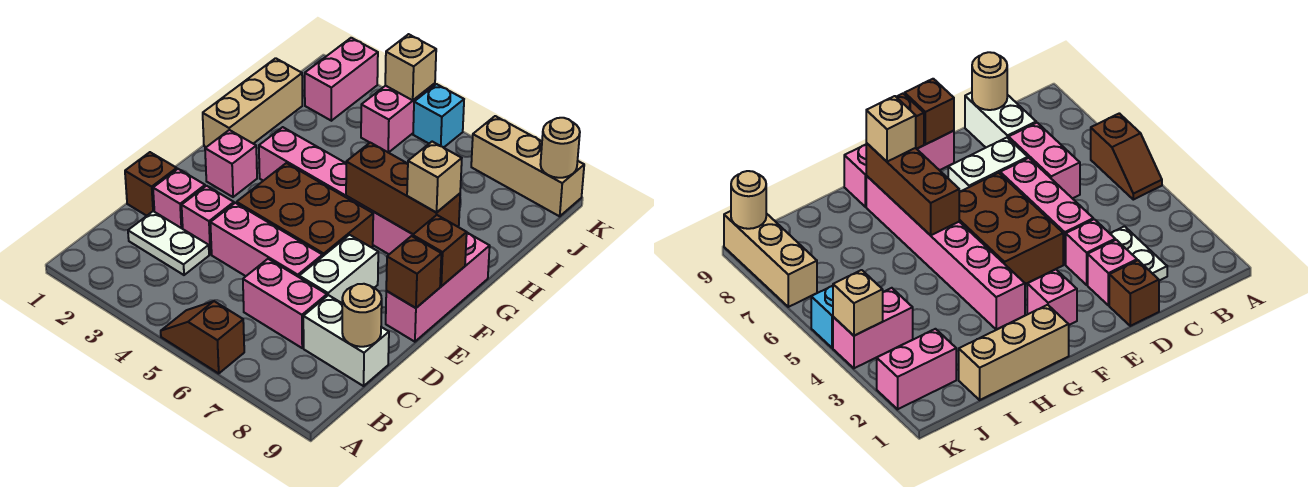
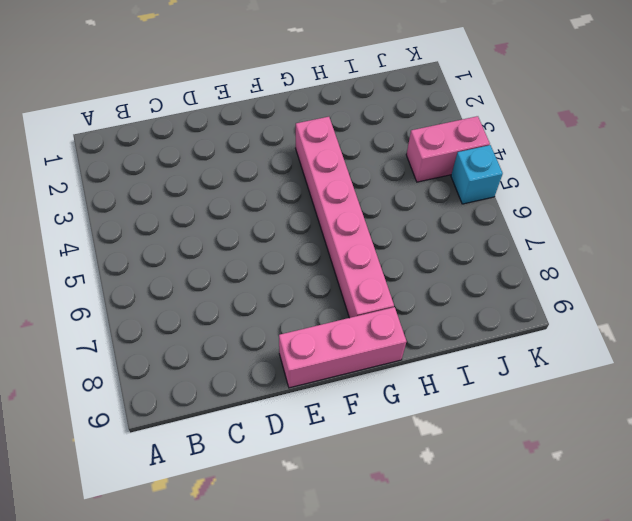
none -> brown slope A5:A6 level 1 top 6
none -> white plate C2:C3 level 1
none -> pink brick C6:C7 level 1

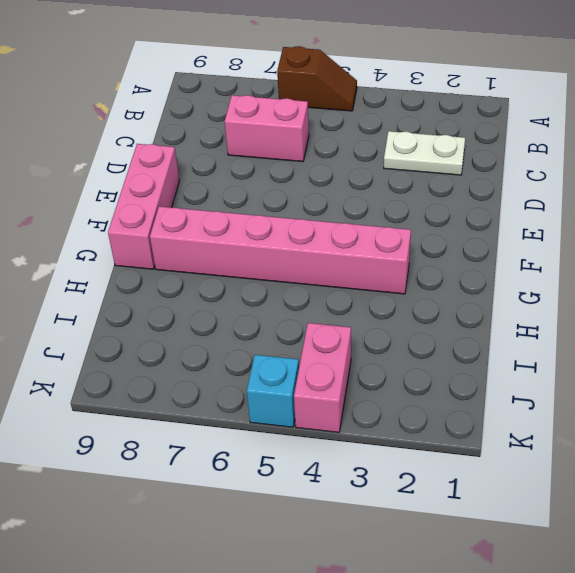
none -> white brick C8:C9 level 1
none -> brown brick D1 level 1
none -> pink brick D2 level 1

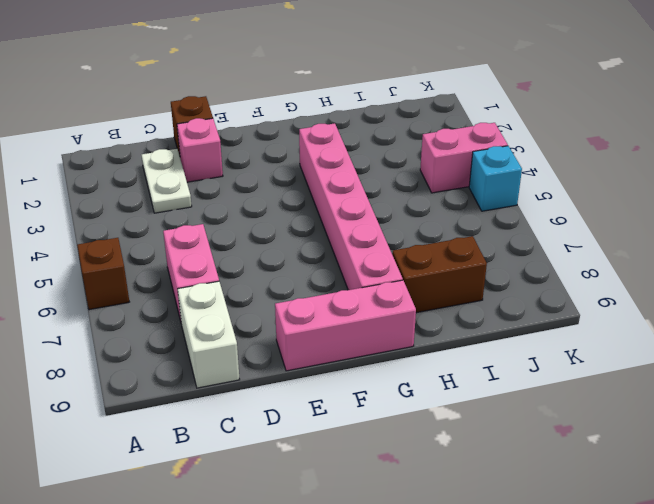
brown brick H8:I8 level 1 -> none
none -> pink brick D3 level 1
none -> pink brick D4:D6 level 1
none -> white brick D7:E7 level 1

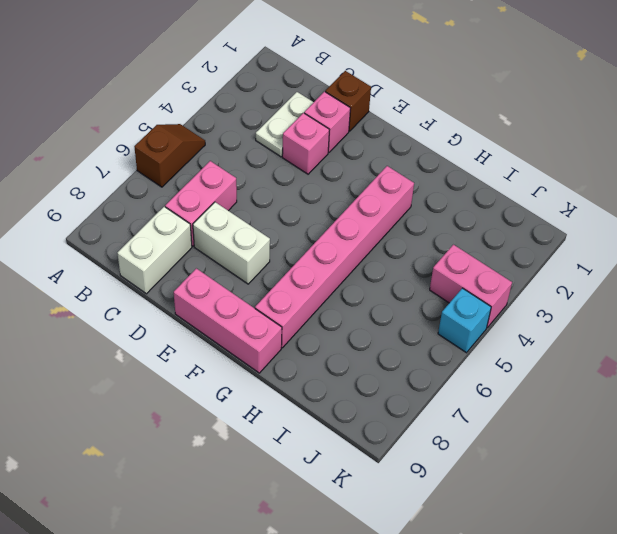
none -> pink brick D4:D6 level 1
none -> brown brick E4:F6 level 1
none -> pink brick F2 level 1

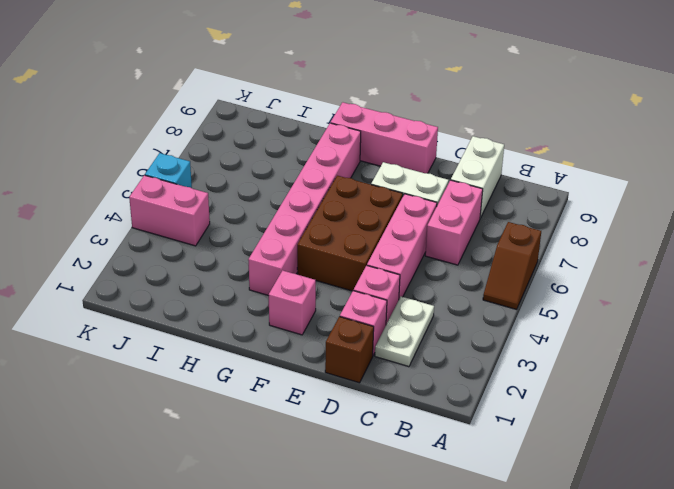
none -> tan brick G1:I1 level 1
none -> pink brick J2:K2 level 1
none -> tan brick K7:K9 level 1

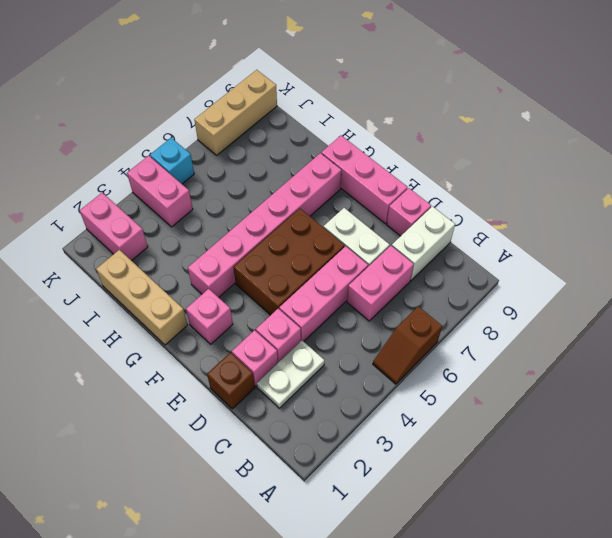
pink brick D9 level 1 -> none
none -> tan round brick C9 level 2
none -> brown brick E9 level 2
none -> brown brick F9 level 2

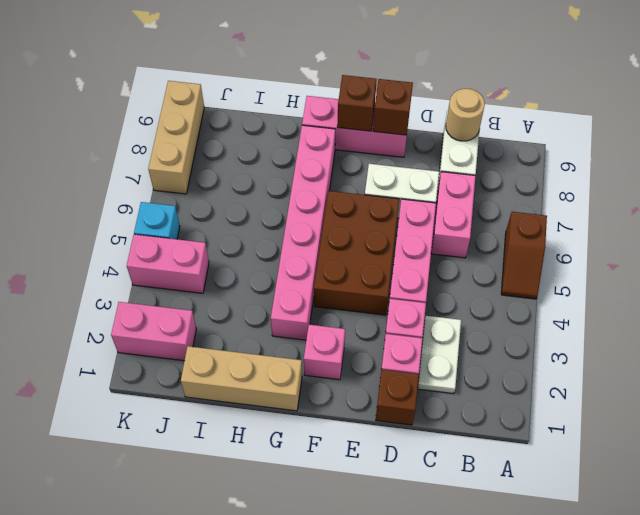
none -> brown brick G6:G8 level 2
none -> tan brick K4 level 2
none -> tan round brick K9 level 2

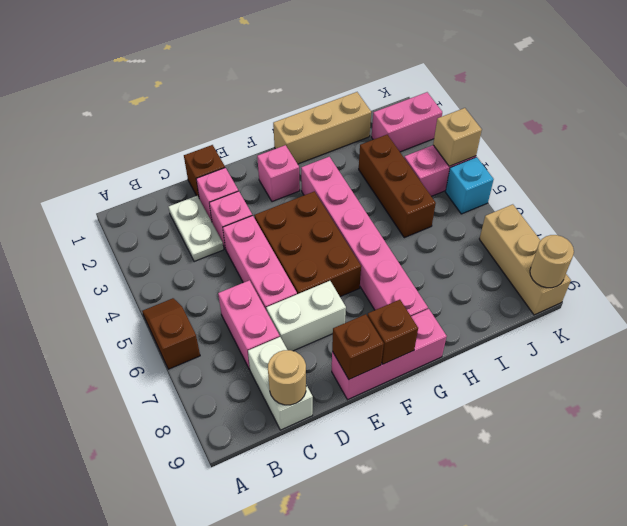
brown brick I3:I5 level 1 -> brown brick G6:G8 level 2
none -> tan brick G8 level 3

